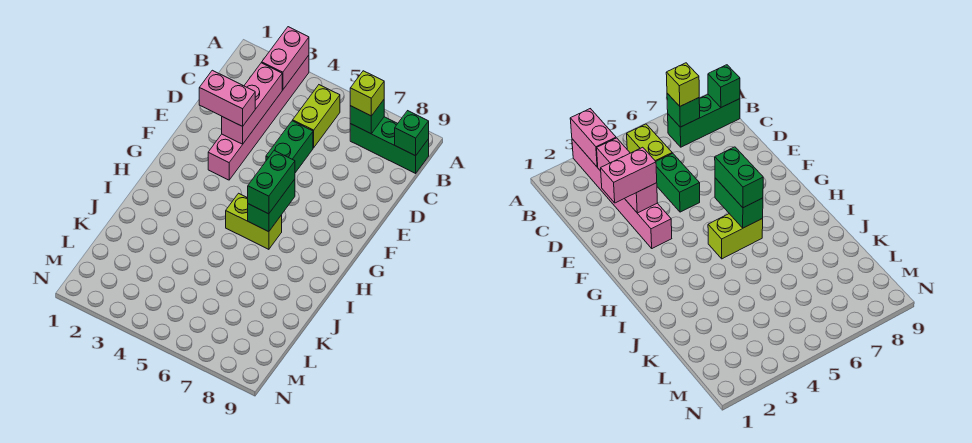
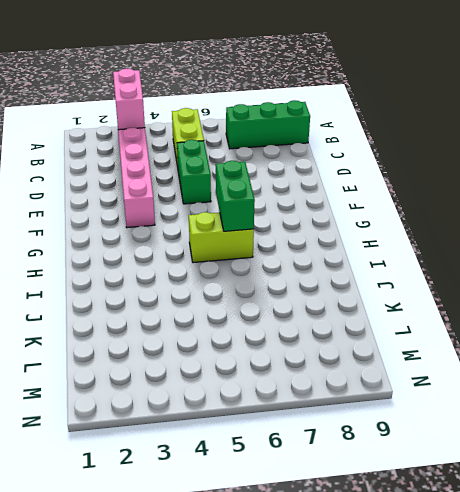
none -> green brick B7 level 2
none -> green brick B9 level 2
none -> pink brick C3:E3 level 2

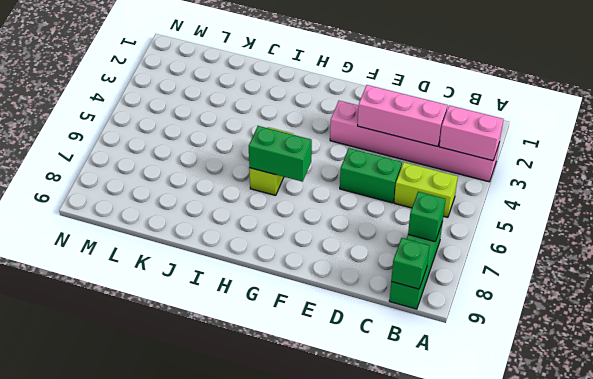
none -> lime brick B7 level 3
none -> pink brick E2:E3 level 3
none -> green brick G6:H6 level 3

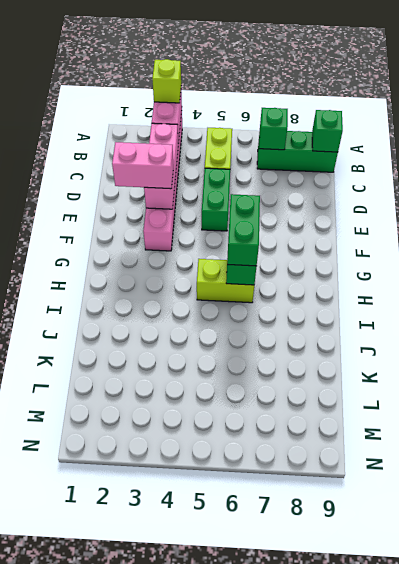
lime brick A3 level 3 -> lime brick B7 level 3

